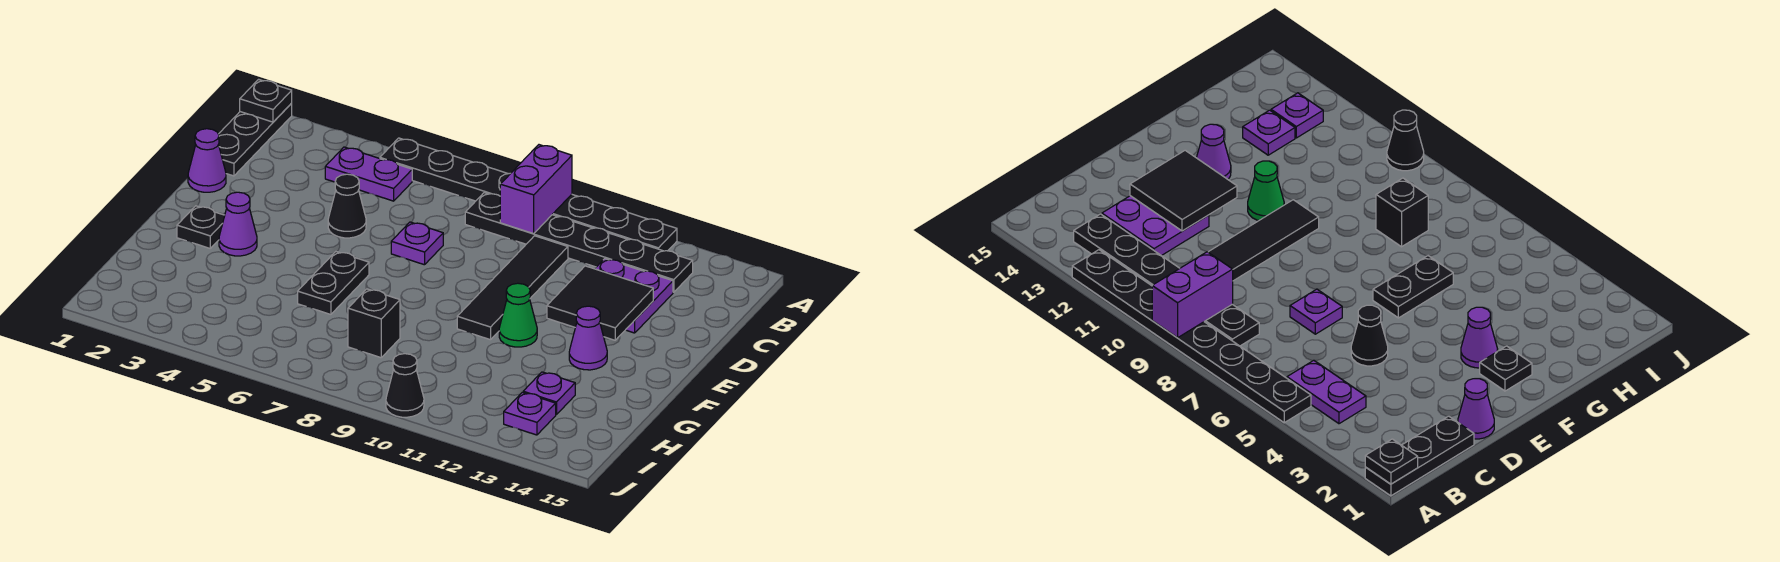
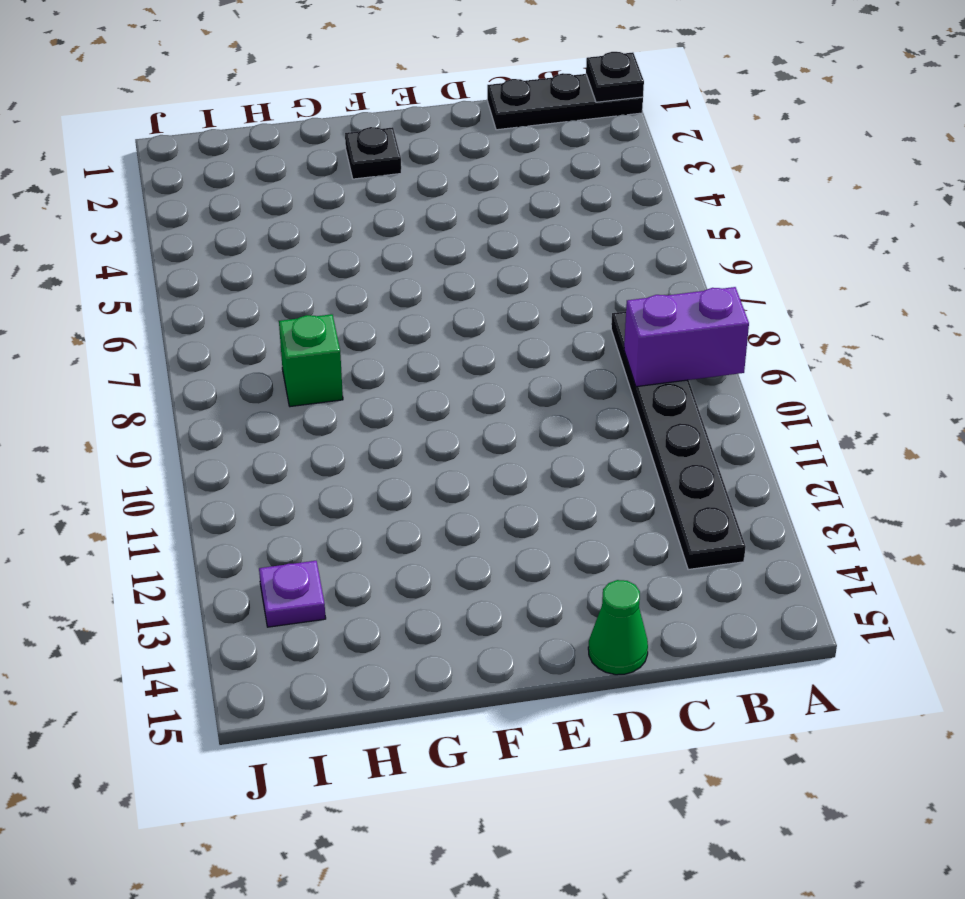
green cone D15 level 1 -> green cone F11 level 1
green brick H8 level 1 -> black brick H8 level 1
none -> black plate A5:A12 level 1
none -> purple plate B4:B5 level 1
none -> black tile C10:F10 level 1

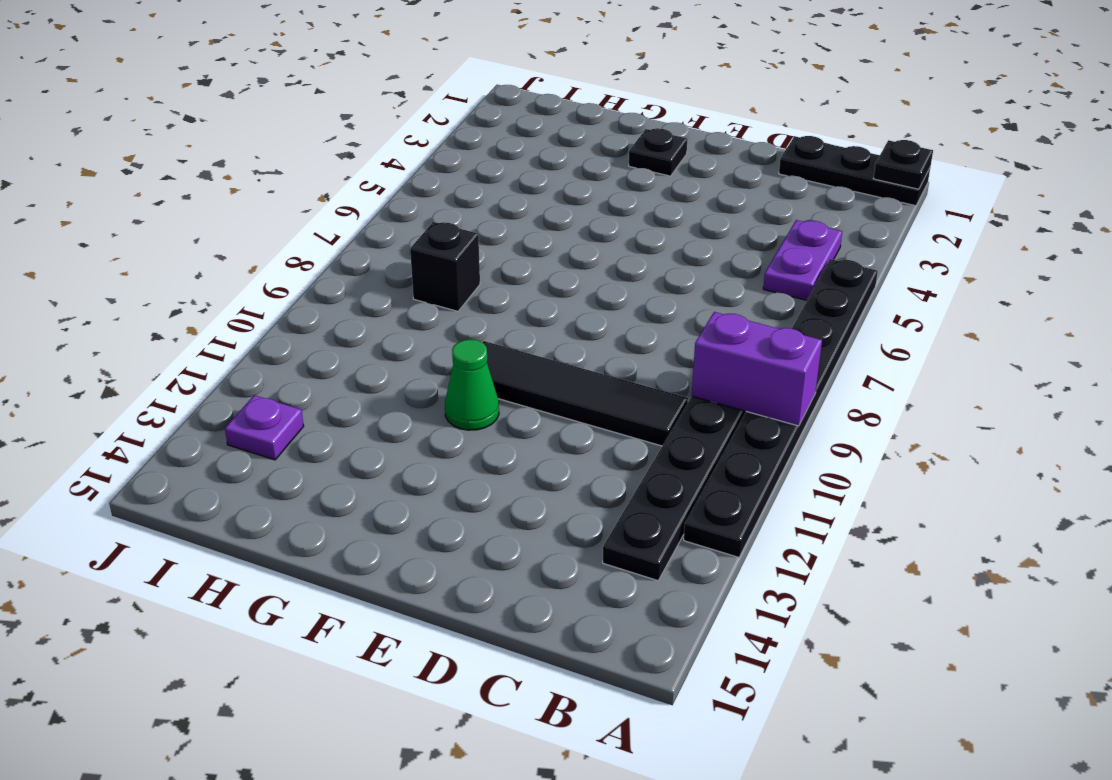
none -> purple plate C12:D13 level 1
none -> purple cone D1 level 1
none -> black cone D5 level 1

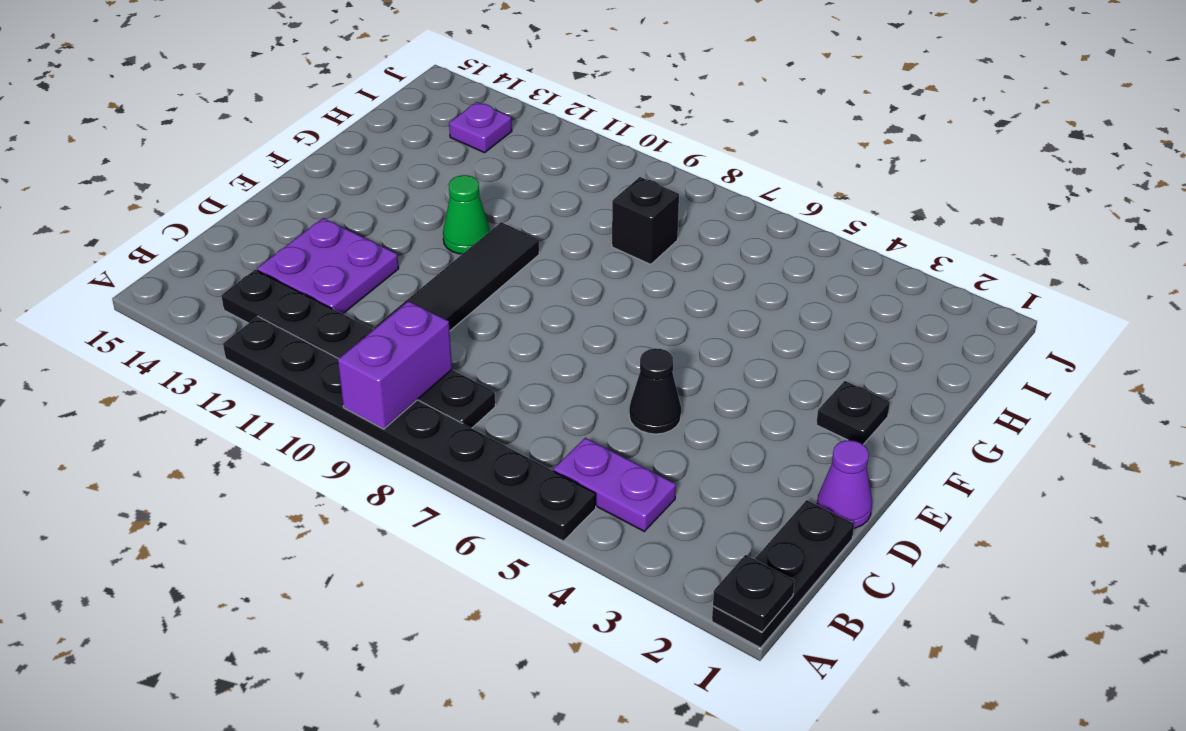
none -> purple plate D7 level 1
none -> purple cone F3 level 1
none -> black plate F6:G6 level 1

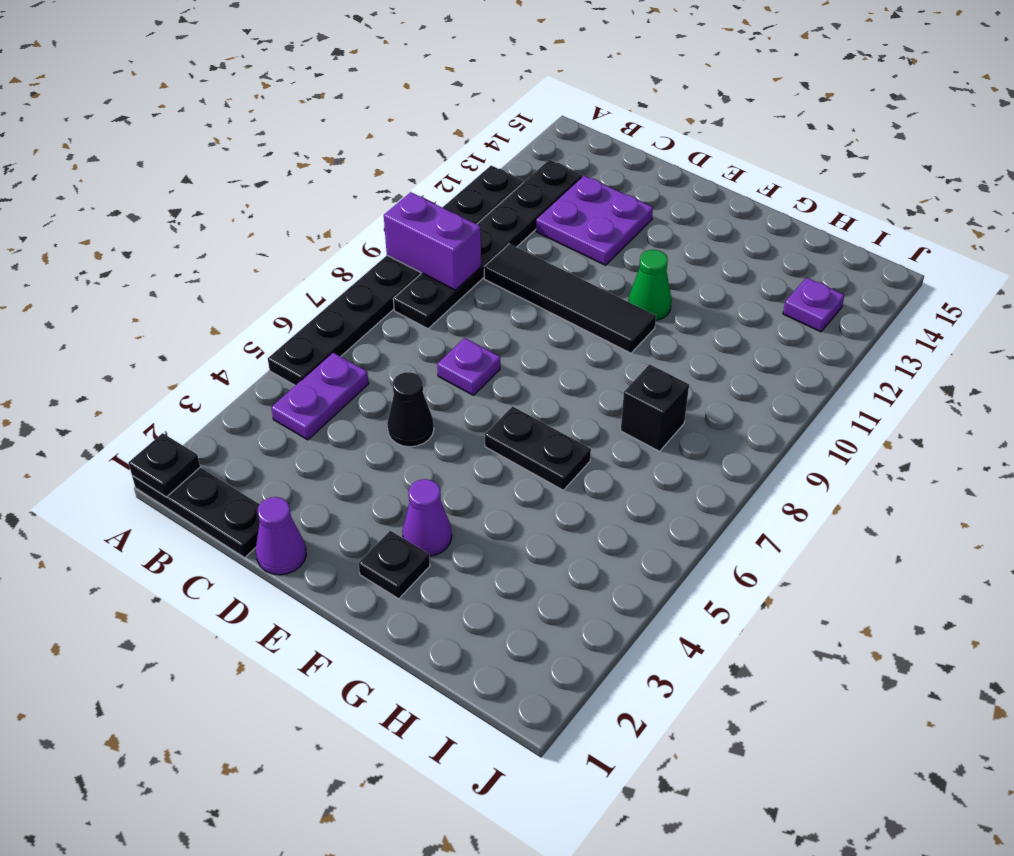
none -> purple cone F13 level 1
none -> purple plate H13 level 1
none -> black cone J10 level 1

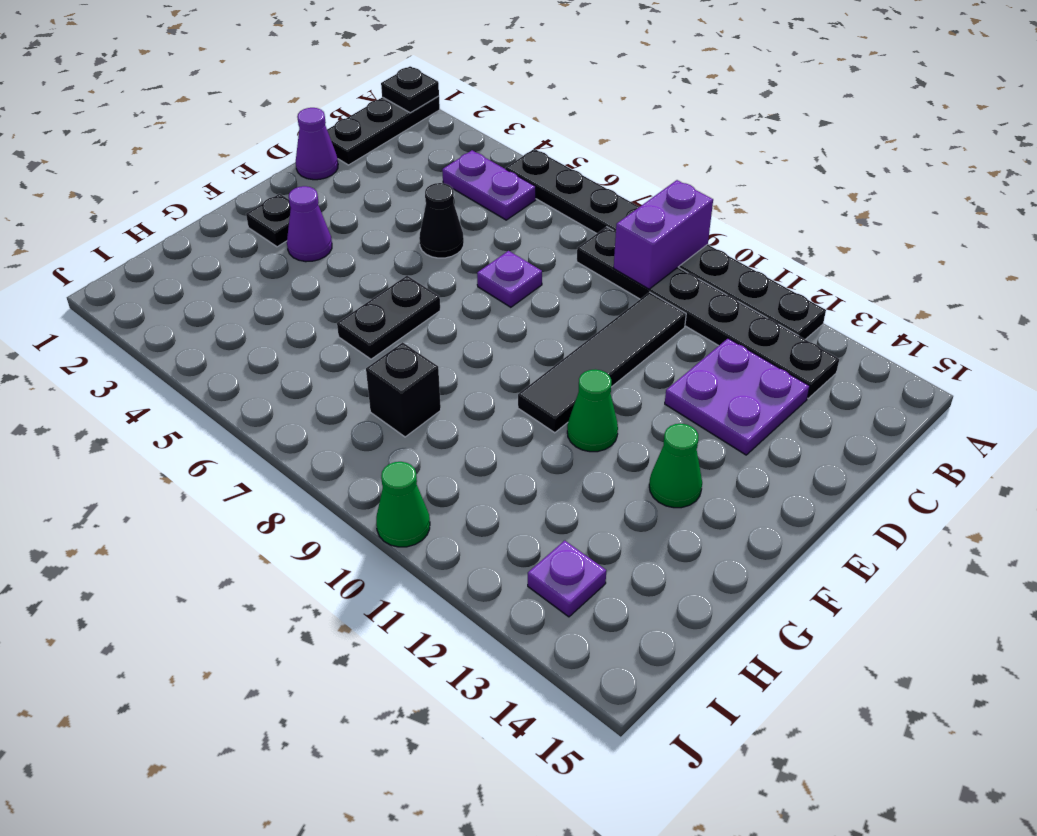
green cone F13 level 1 -> purple cone F13 level 1
green cone J10 level 1 -> black cone J10 level 1
none -> purple plate H13 level 1
none -> black tile D12:E13 level 2

